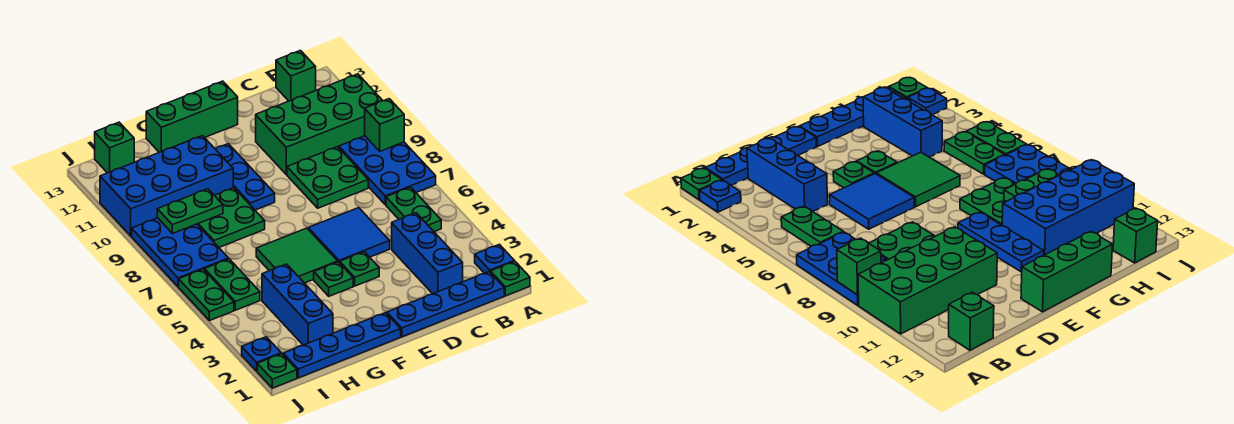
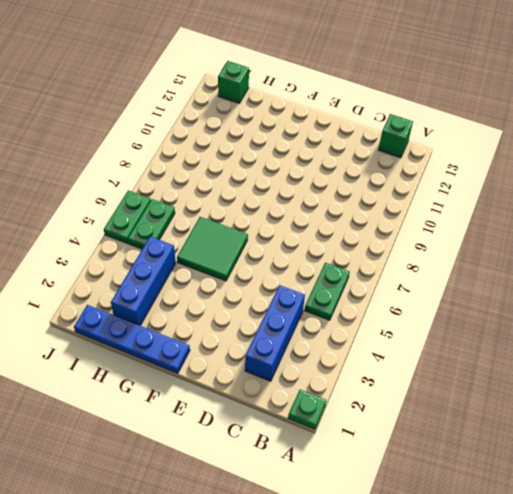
none -> blue plate A2 level 1
none -> blue plate A7:B9 level 1
none -> green brick A10:D11 level 1

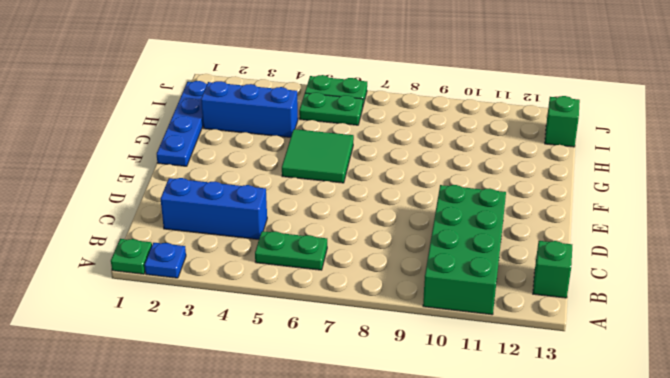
none -> blue plate A7:B9 level 1
none -> blue plate B1:E1 level 1
none -> green plate C8:D9 level 1

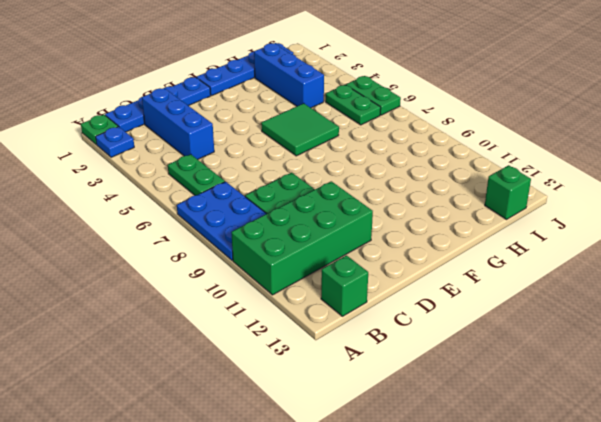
none -> blue tile D5:E6 level 1
none -> green plate E4 level 1
none -> green brick E13:G13 level 1

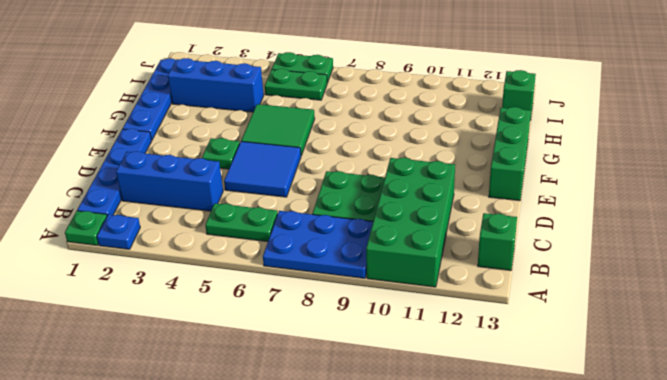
none -> green plate F4 level 1
none -> blue plate F9:F11 level 1
none -> green plate G8:H9 level 1

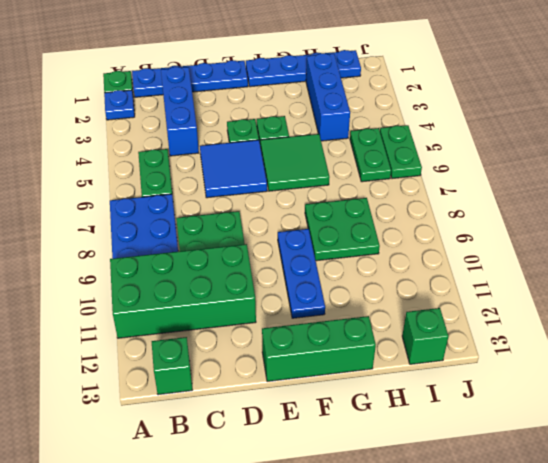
none -> blue brick G10:J11 level 1
none -> blue plate I7:J9 level 1
none -> green plate J1 level 1

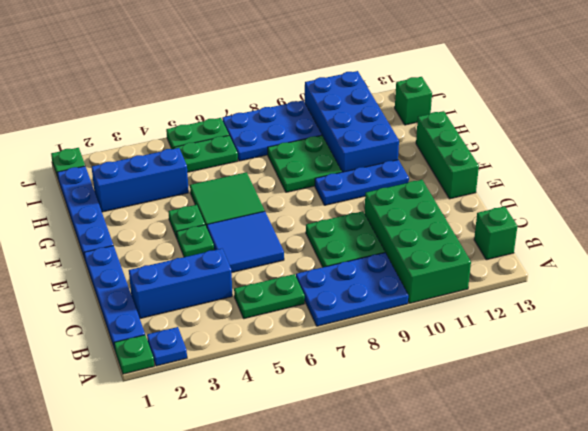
none -> blue plate J2 level 1
none -> green brick A9 level 2
none -> green plate H9:I9 level 2

